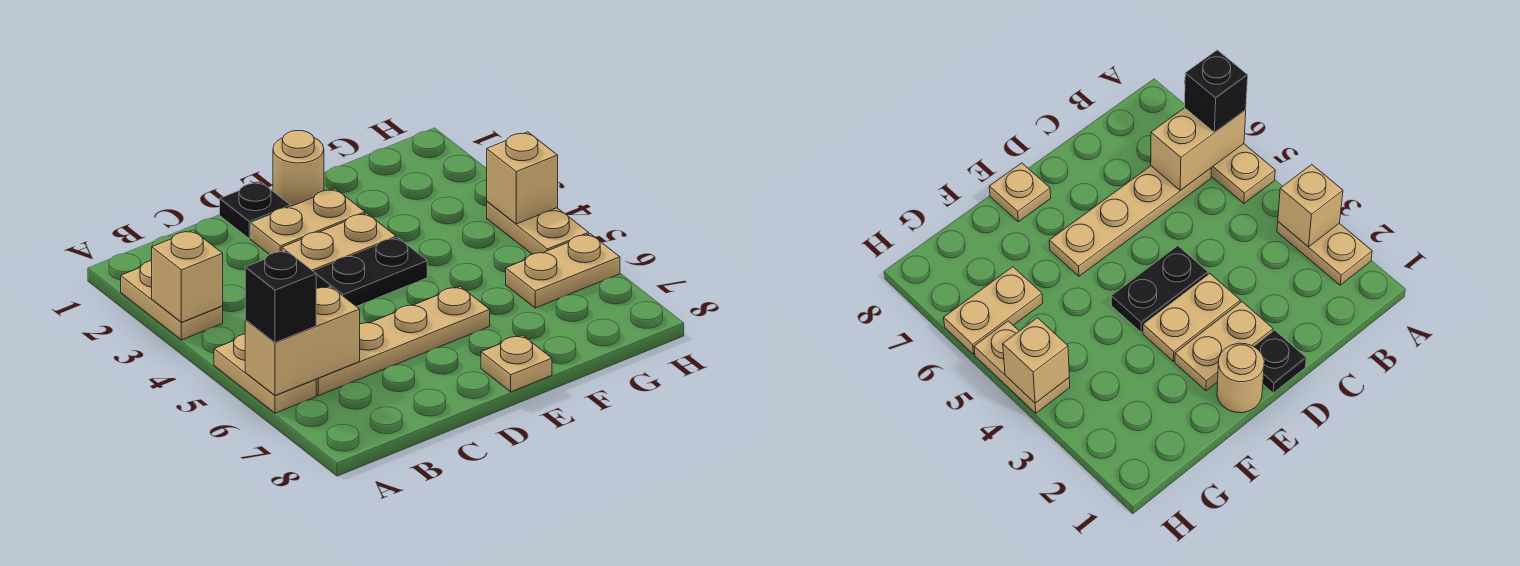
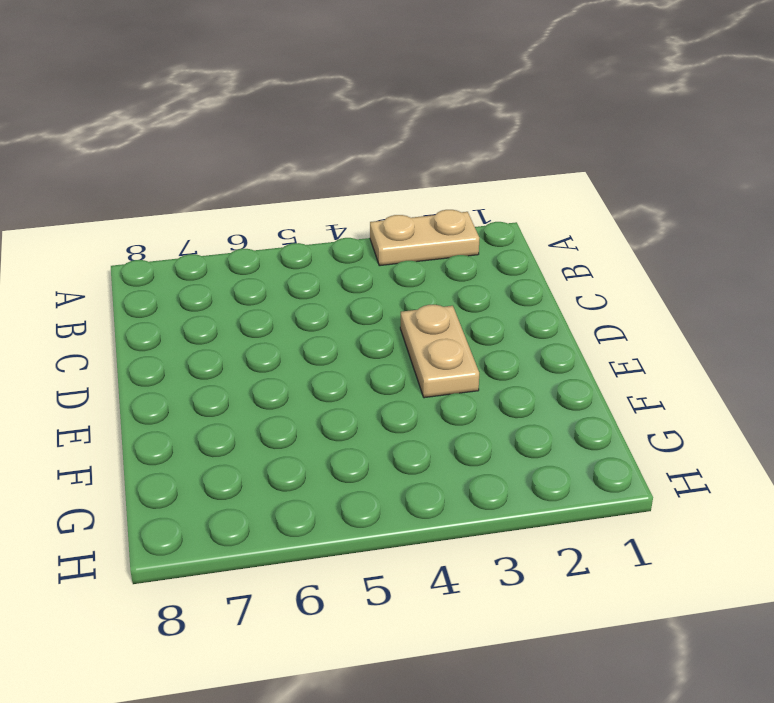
none -> tan plate A5:A6 level 1
none -> tan plate B6:E6 level 1
none -> black plate D1 level 1

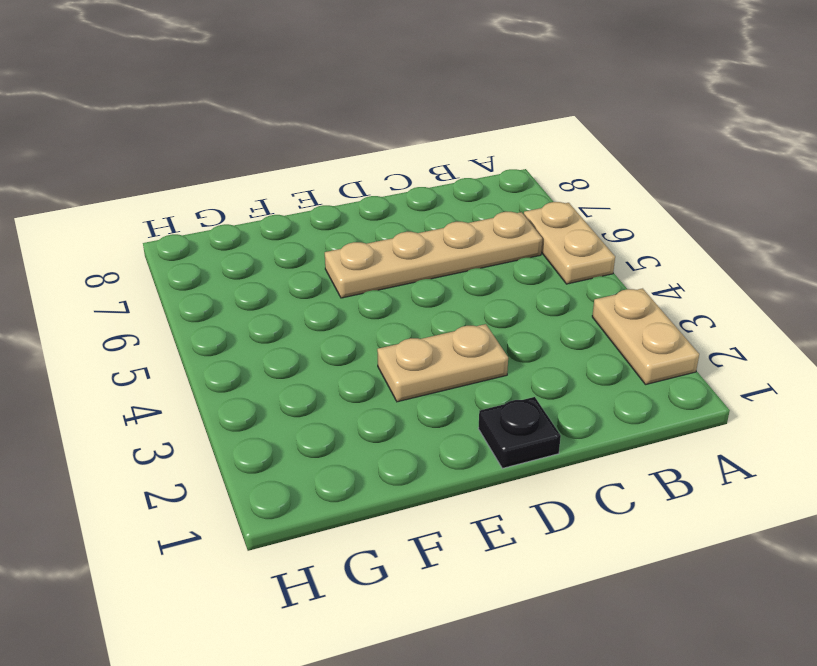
none -> tan plate D2:E2 level 1
none -> black plate D4:E4 level 1
none -> tan round brick E1 level 1

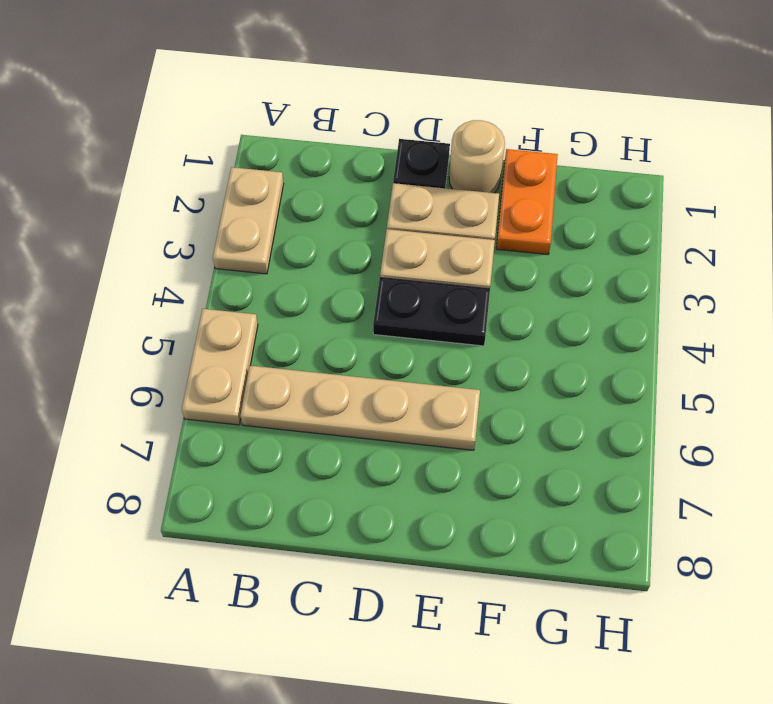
orange plate F1:F2 level 1 -> none
none -> tan plate E8 level 1
none -> tan plate G6:H6 level 1
none -> tan plate H4:H5 level 1

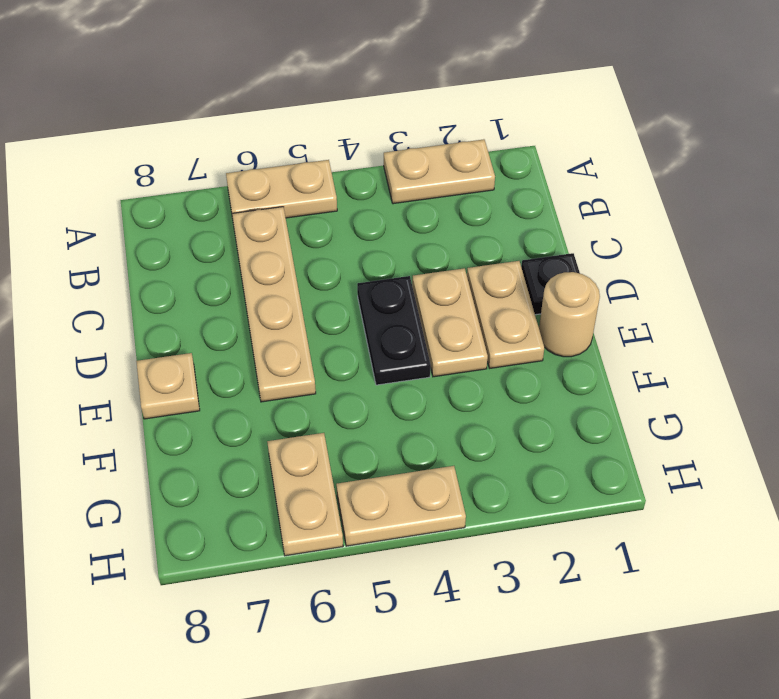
none -> tan brick A3 level 2
none -> tan brick A6:B6 level 2
none -> tan brick H4 level 2

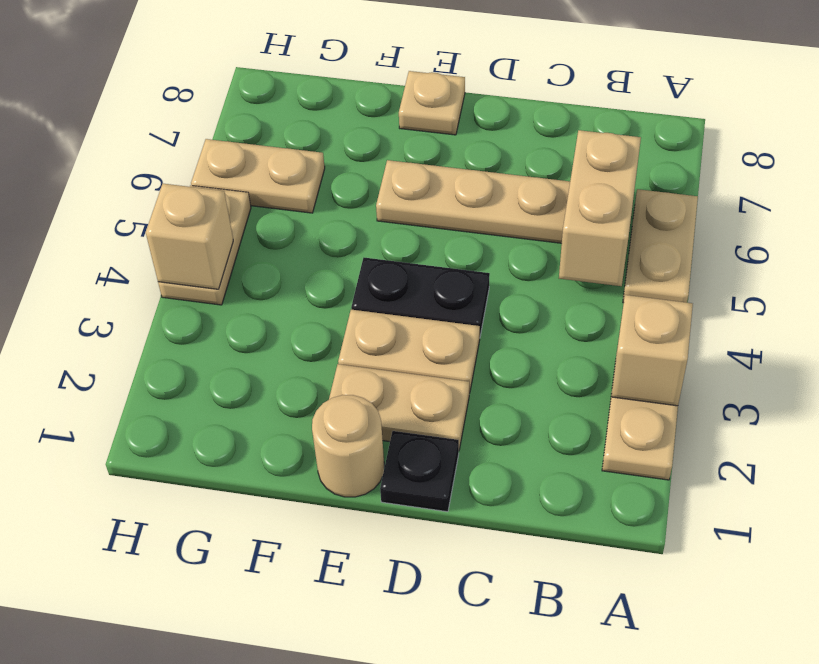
tan brick B5:B6 level 2 -> tan brick A6:B6 level 2
none -> black brick A6 level 3

